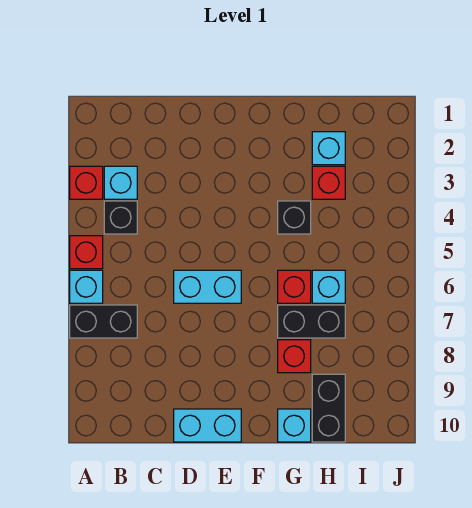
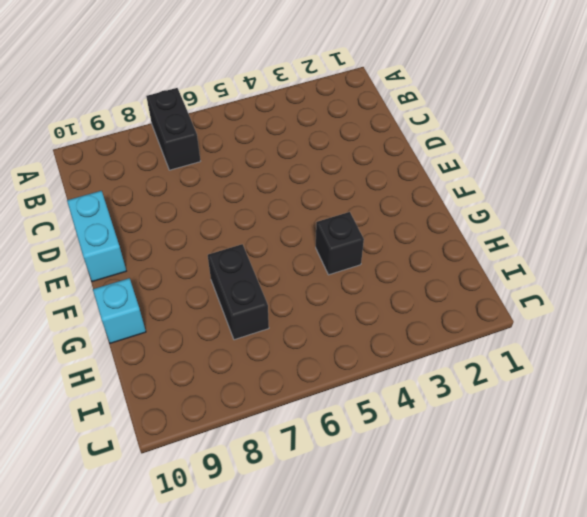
none -> red brick A3 level 1
none -> red brick A5 level 1
none -> cyan brick A6 level 1

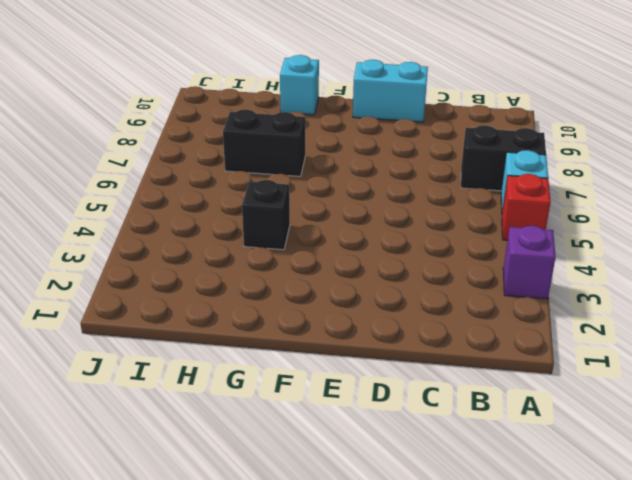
purple brick A3 level 1 -> red brick A3 level 1
none -> cyan brick B3 level 1
none -> black brick B4 level 1
none -> cyan brick D6:E6 level 1

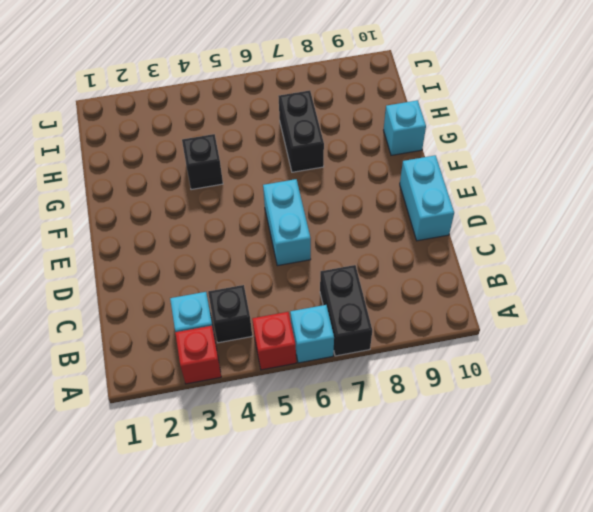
none -> red brick G6 level 1
none -> red brick G8 level 1
none -> cyan brick H2 level 1

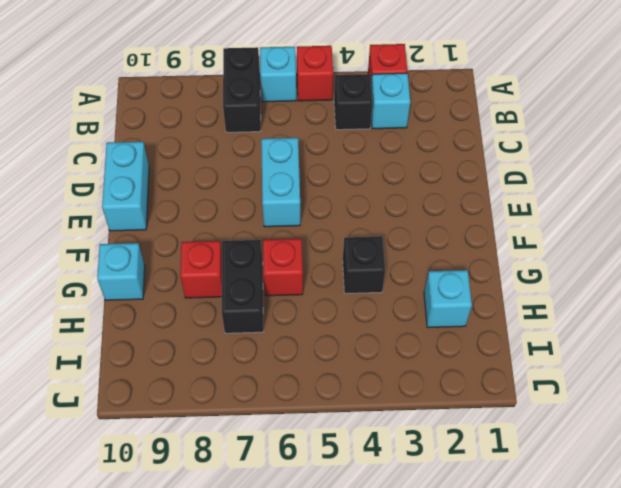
none -> red brick H3 level 1
none -> cyan brick H6 level 1
none -> black brick H9:H10 level 1

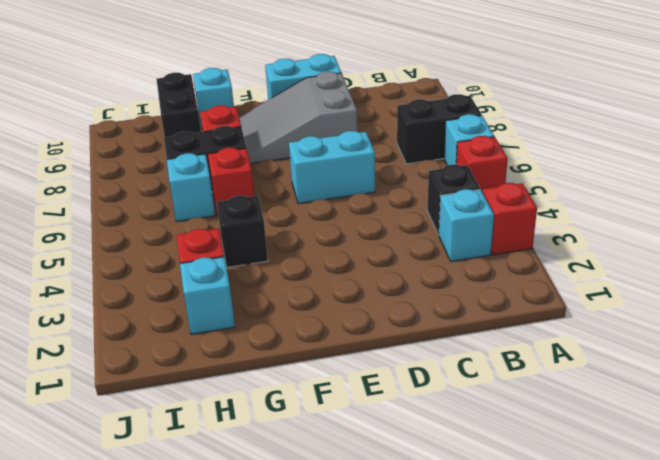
grey slope D8:F9 level 1 top D -> none

